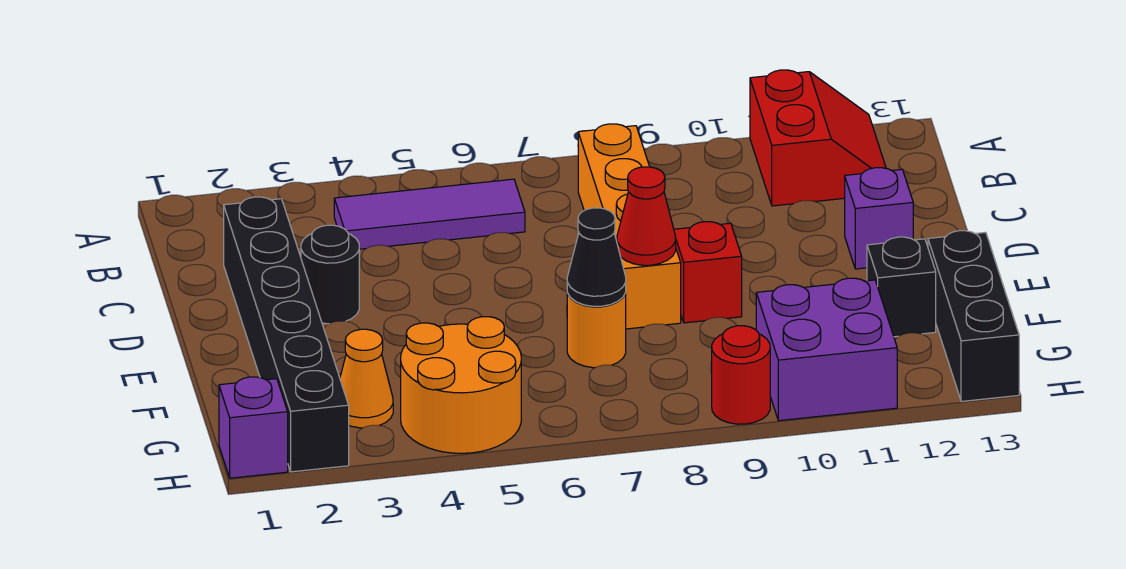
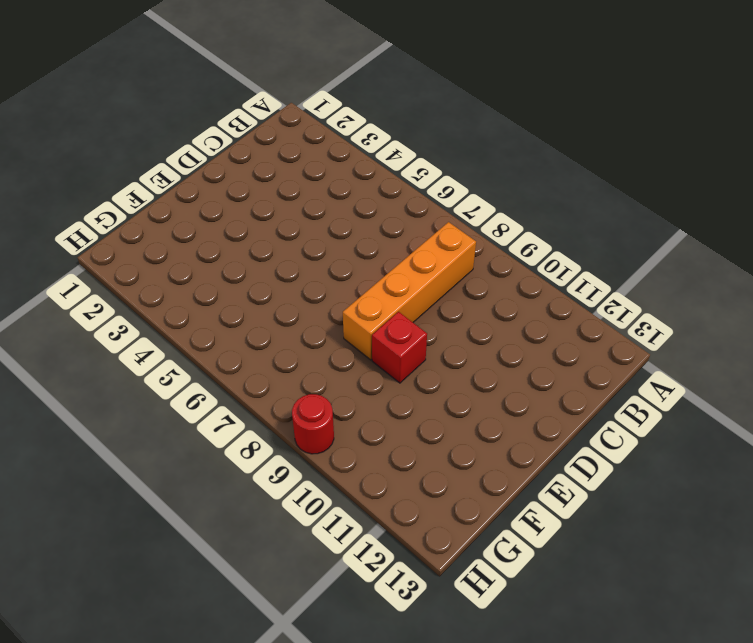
none -> red slope A11:B12 level 1 top 11
none -> purple tile B4:B6 level 1
none -> black brick C2:H2 level 1

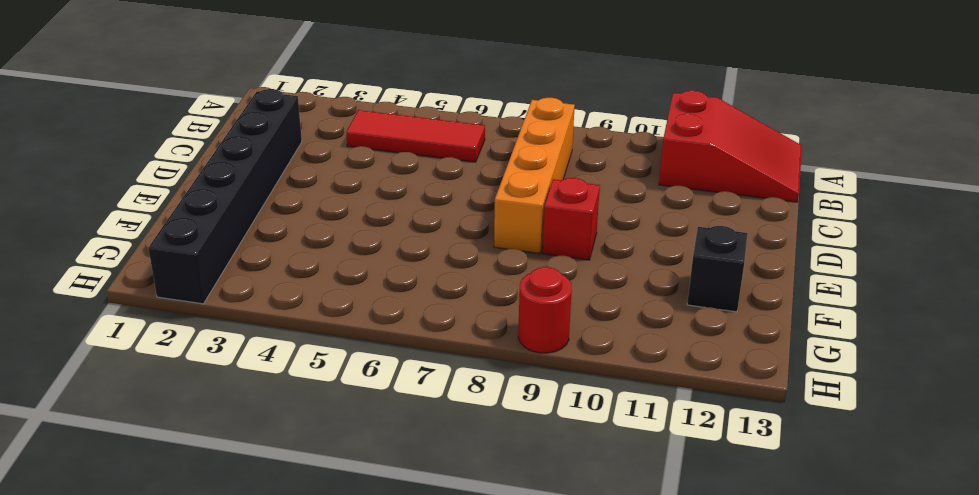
red slope A11:B13 level 1 top 11 -> red slope A11:B12 level 1 top 11
red tile B4:B6 level 1 -> purple tile B4:B6 level 1
none -> black round brick D3 level 1
none -> purple brick D12 level 1
none -> orange round brick F7 level 1

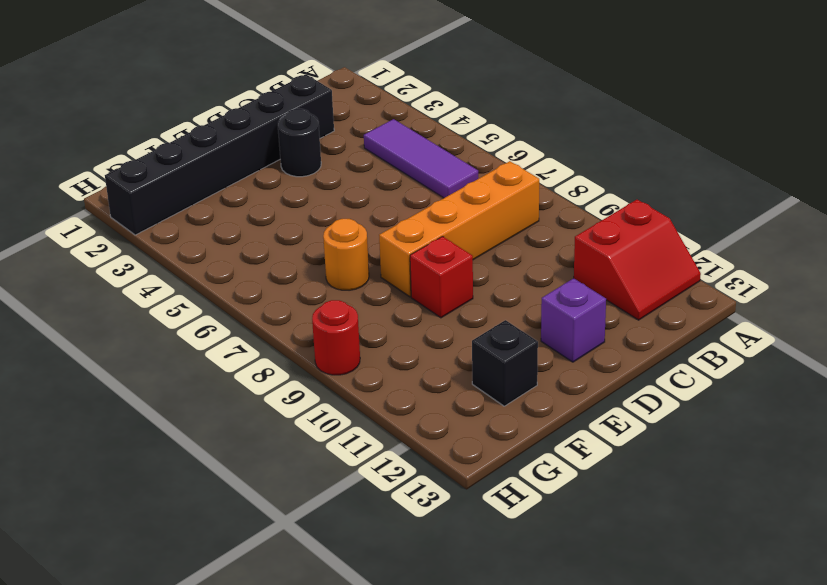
none -> black brick F13:H13 level 1
none -> orange cone G3 level 1
none -> orange round brick G4:H5 level 1

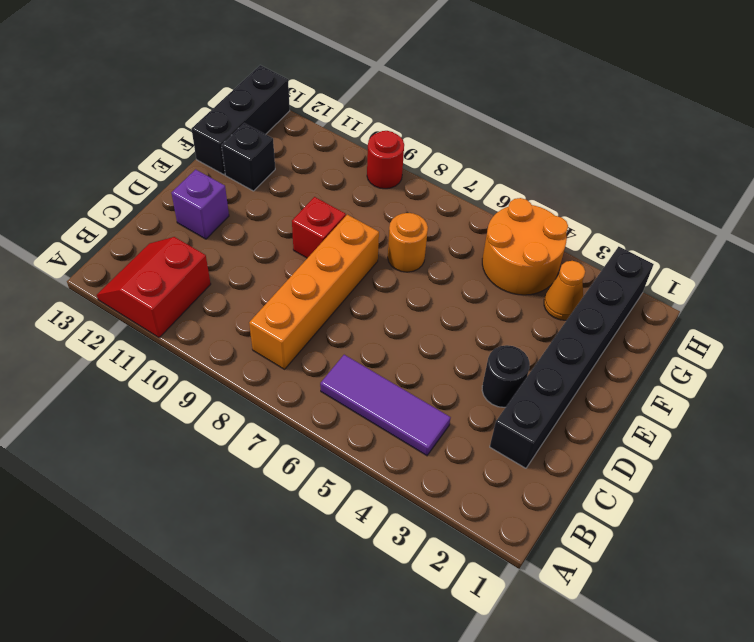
none -> purple brick G10:H11 level 1
none -> purple brick H1 level 1
none -> red cone E8 level 2

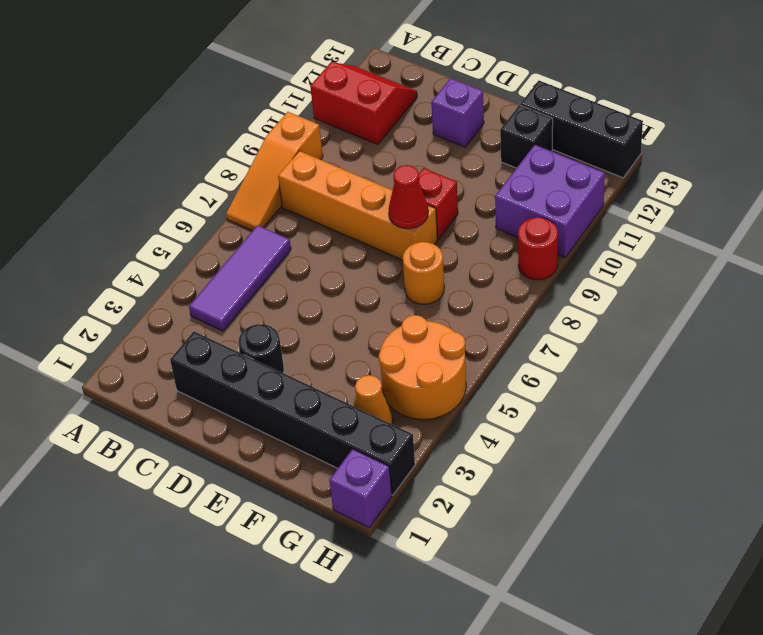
orange slope A7:A9 level 1 top 9 -> none
none -> black cone F7 level 2

